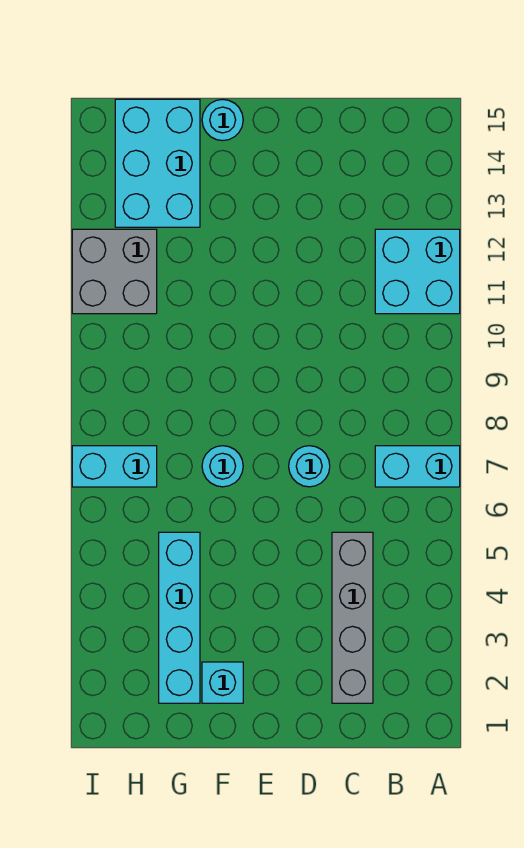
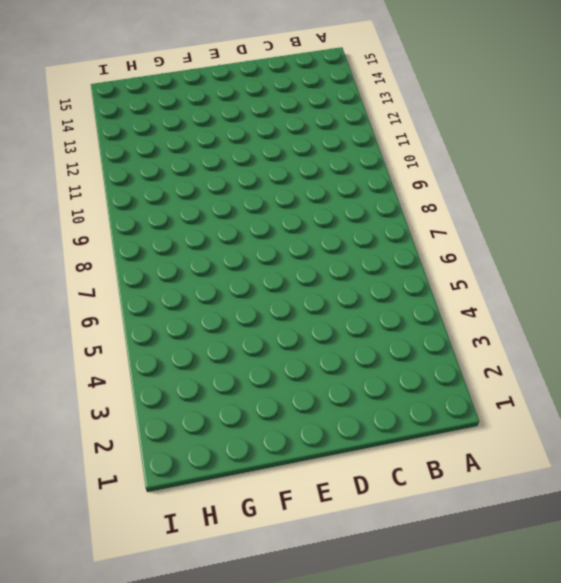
none -> cyan brick A7:B7 level 1
none -> cyan brick A11:B12 level 1

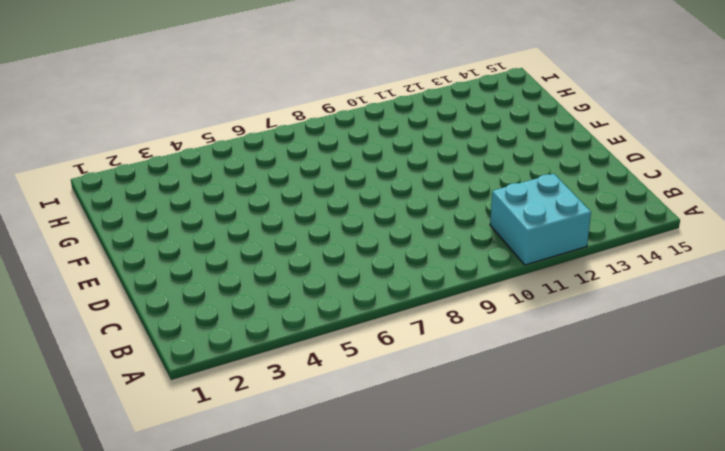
none -> cyan brick A7:B7 level 1
none -> grey brick C2:C5 level 1

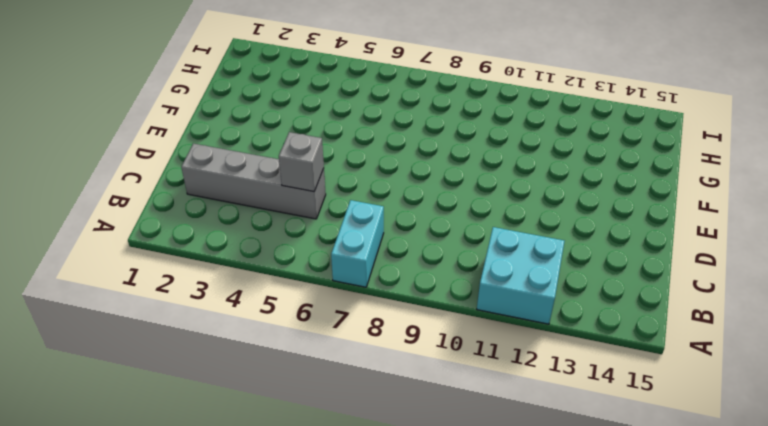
grey brick C5 level 2 -> none
none -> cyan round brick D7 level 1
none -> cyan brick F2 level 1

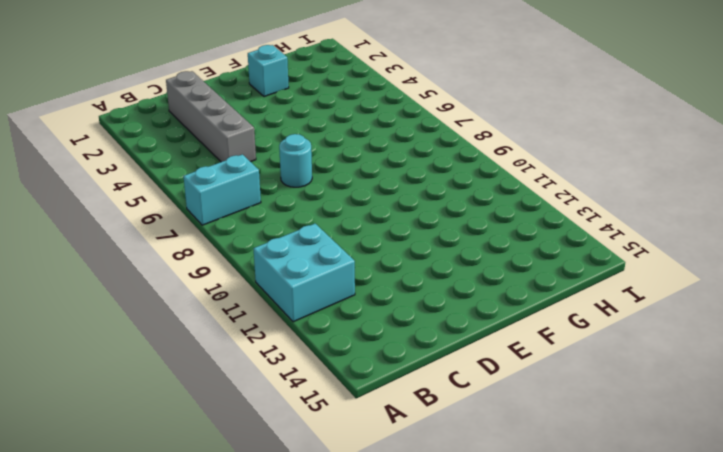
none -> cyan round brick F7 level 1
none -> cyan round brick F15 level 1

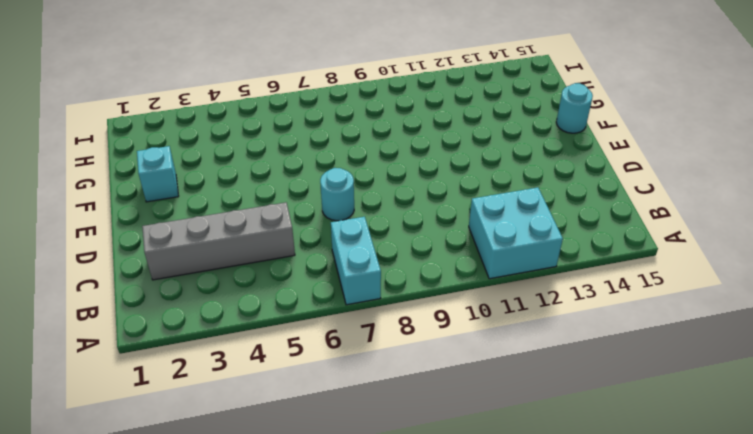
none -> cyan round brick F7 level 1
none -> cyan brick G2:G5 level 1

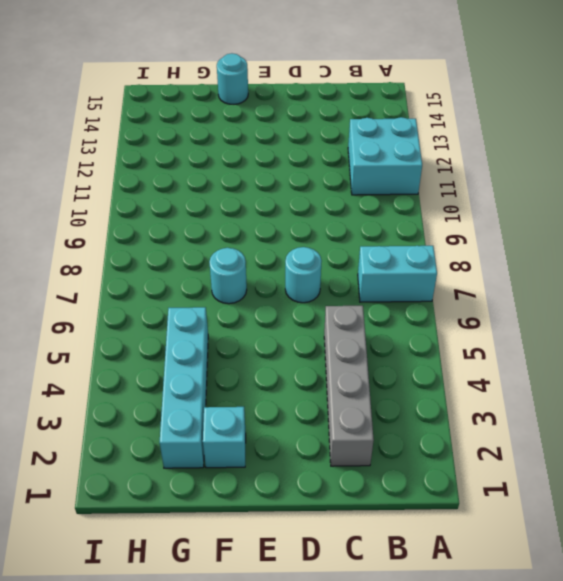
none -> cyan brick G13:H15 level 1
none -> cyan brick H7:I7 level 1

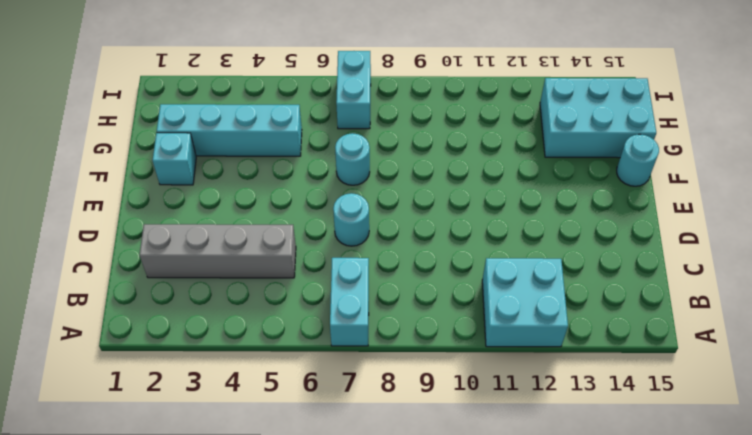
none -> grey brick H11:I12 level 1

